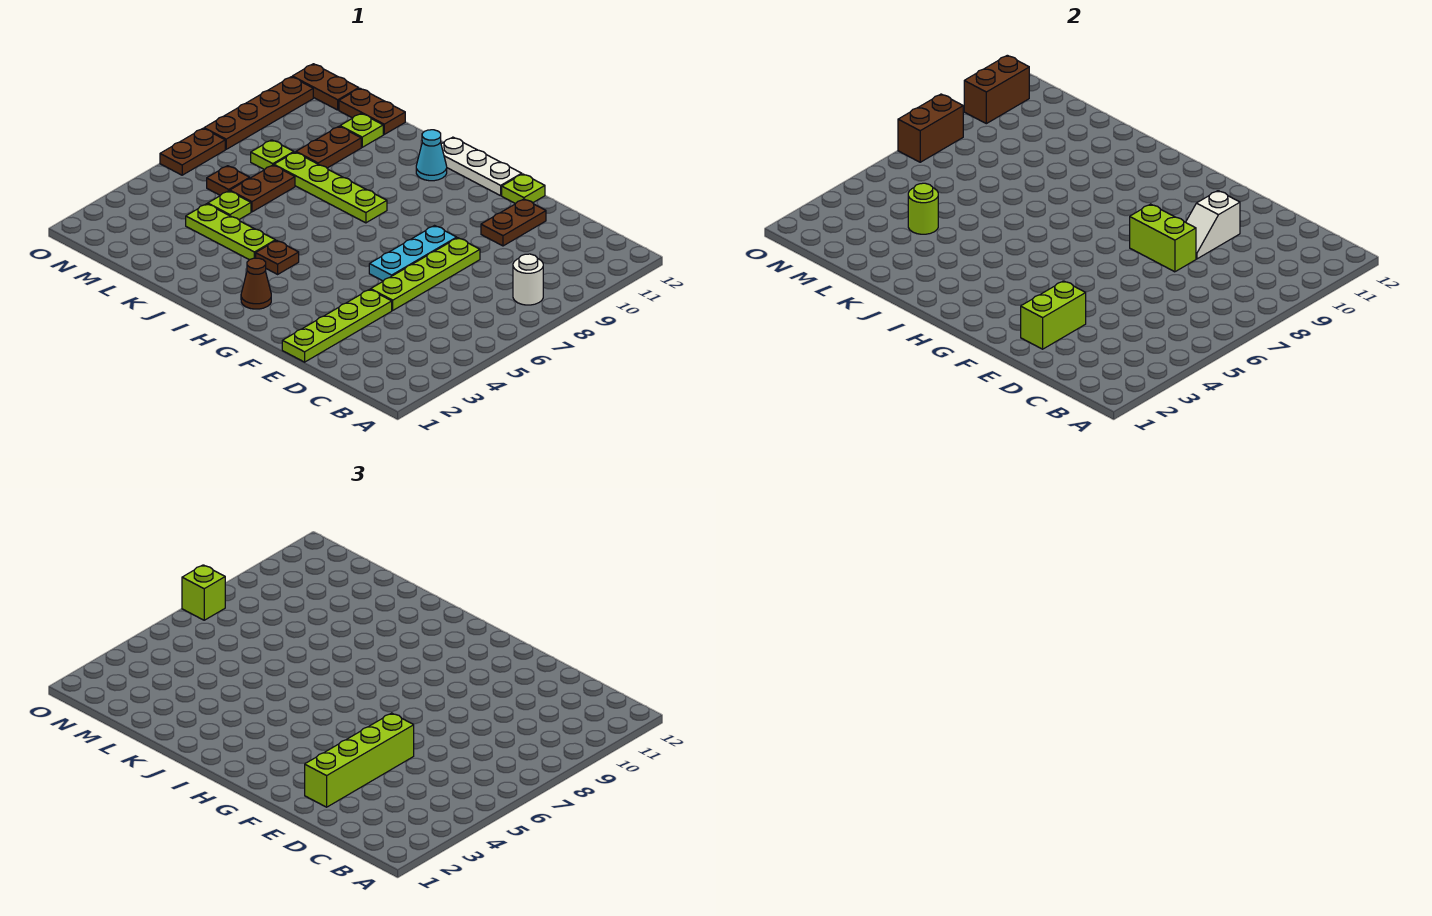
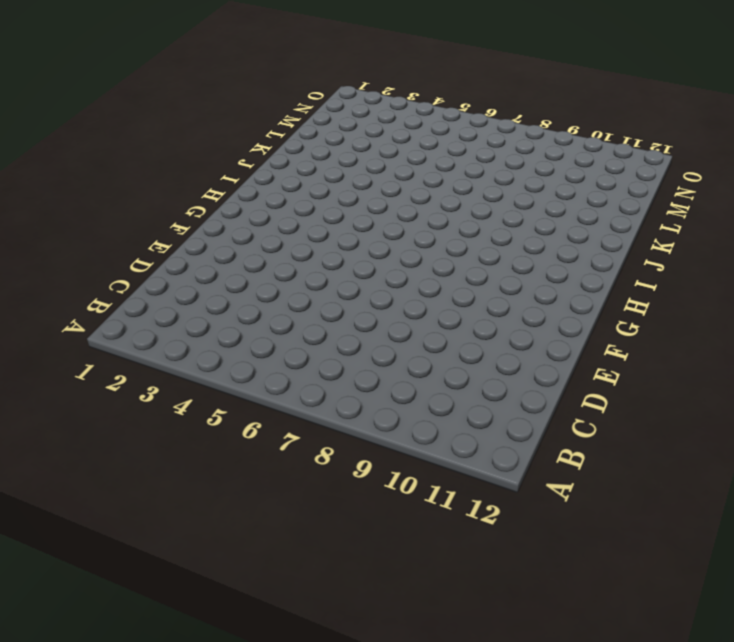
none -> white round brick B8 level 1
none -> lime plate E1:E4 level 1
none -> lime plate E5:E8 level 1
none -> brown plate E10:E11 level 1

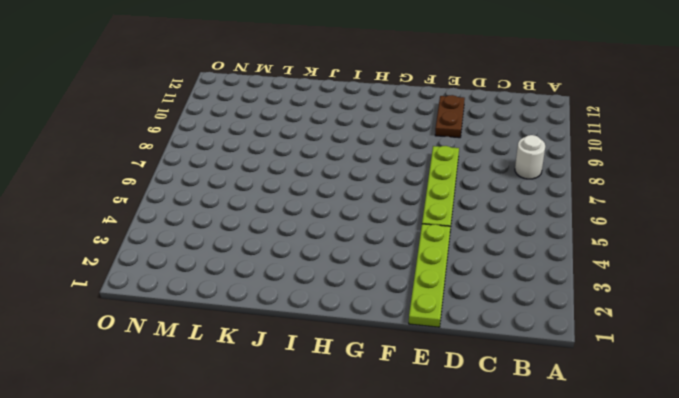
none -> cyan plate F6:F8 level 1
none -> lime plate F12 level 1
none -> white plate G12:I12 level 1
none -> brown cone H2 level 1

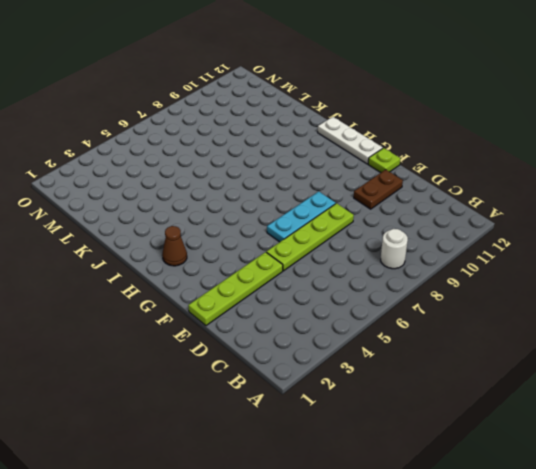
none -> brown plate I4 level 1
none -> lime plate I8:L8 level 1
none -> cyan cone I11 level 1
none -> lime plate J4:L4 level 1

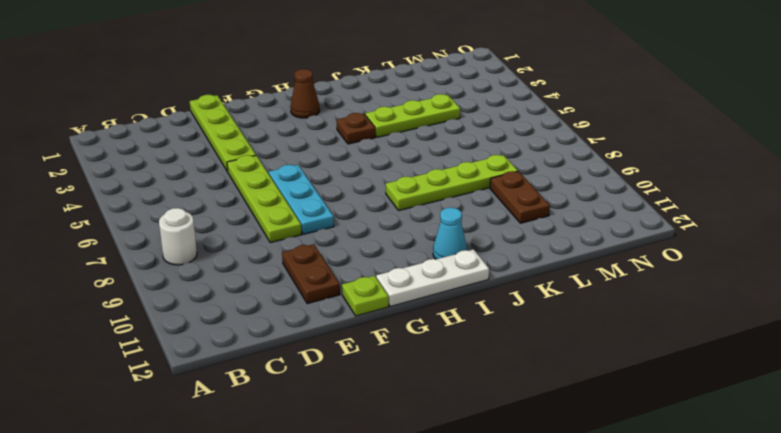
none -> lime plate L5 level 1
none -> brown plate L6:L7 level 1
none -> lime plate L11 level 1
none -> brown plate L12:M12 level 1

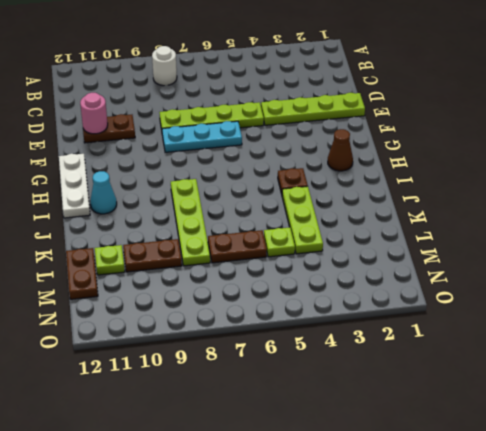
pink round brick E11 level 2 -> none
none -> lime plate F12 level 1
none -> brown plate M6 level 1
none -> lime plate M8 level 1
none -> brown plate N12:O12 level 1

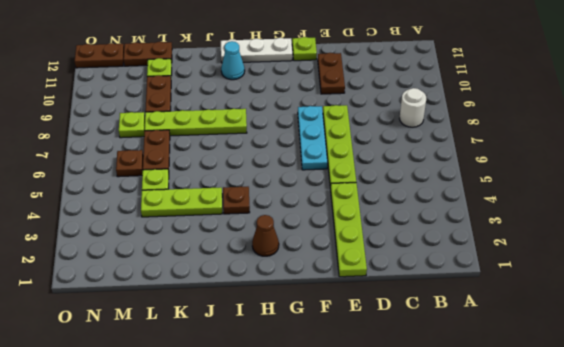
none -> brown plate O6:O7 level 1
none -> brown plate O8:O11 level 1
none -> lime brick E2:E3 level 2
none -> lime brick E8:F8 level 2

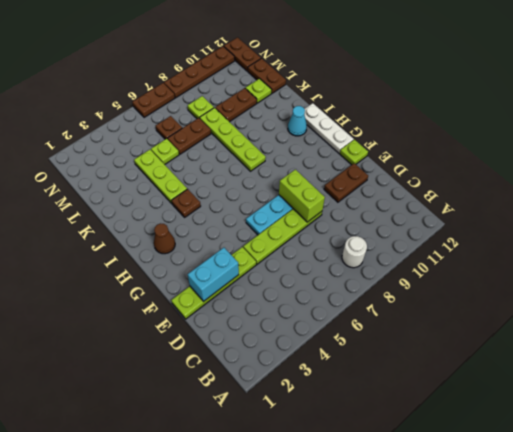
cyan brick E2:E3 level 2 -> lime brick E2:E3 level 2
none -> white slope E9:E10 level 2 top 10
none -> lime round brick L4 level 2
none -> brown brick O7:O8 level 2
none -> brown brick O10:O11 level 2

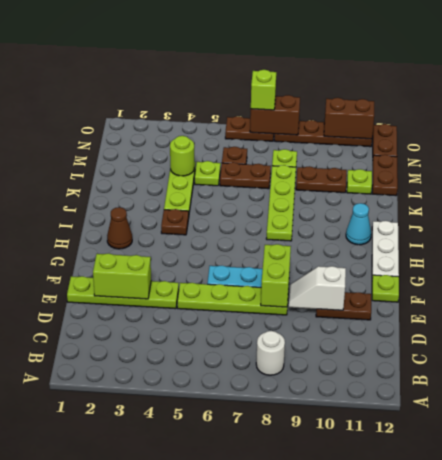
none -> lime brick E2:E5 level 3

